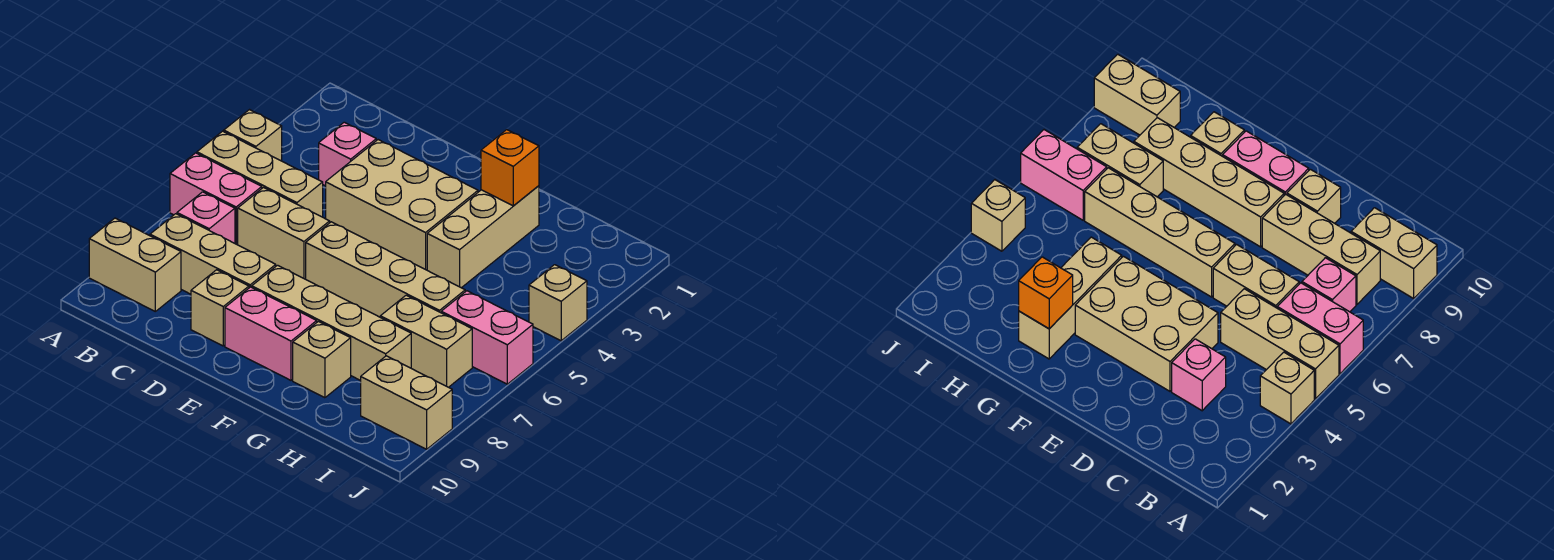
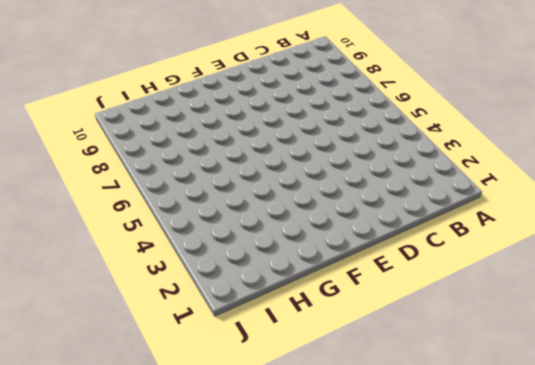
none -> tan brick A4 level 1
none -> tan brick A5:C5 level 1
none -> pink brick A6:B6 level 1

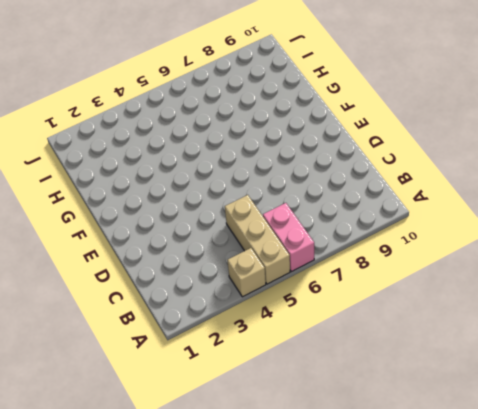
none -> tan brick A9:B9 level 1
none -> pink brick B7 level 1
none -> tan brick B8:D8 level 1

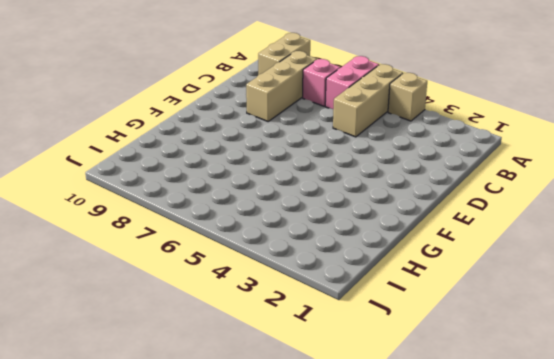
none -> pink brick C3 level 1
none -> tan brick C6:D6 level 1
none -> tan brick D3:F4 level 1

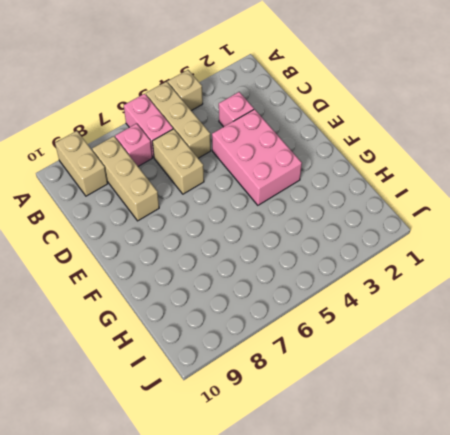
pink brick D3:F4 level 1 -> tan brick D3:F4 level 1
none -> tan brick D9 level 1
none -> tan brick E6:H6 level 1
none -> tan brick E8:H8 level 1

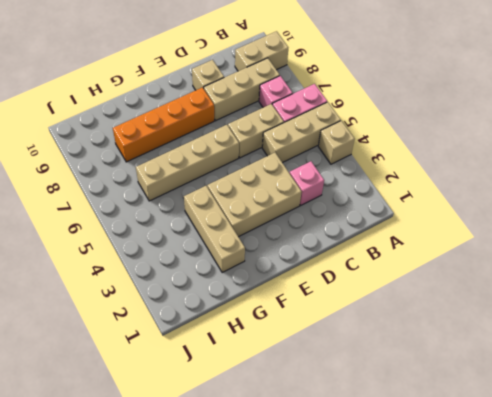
orange brick E8:H8 level 1 -> tan brick E8:H8 level 1
none -> pink brick E9:F9 level 1
none -> tan brick G9 level 1
none -> tan brick H7:I7 level 1

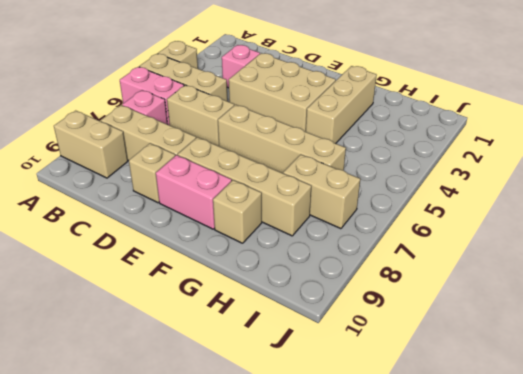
none -> pink brick I6:J6 level 1
none -> tan brick I9:J9 level 1
none -> tan brick J4 level 1

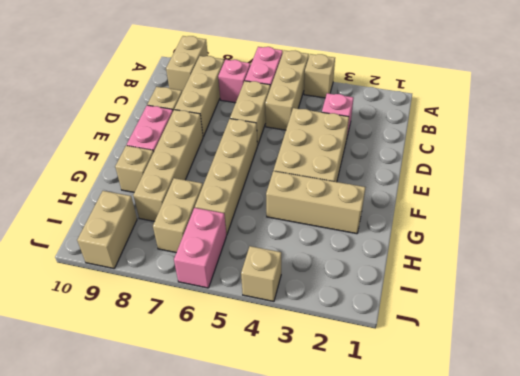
none -> orange brick G2 level 2

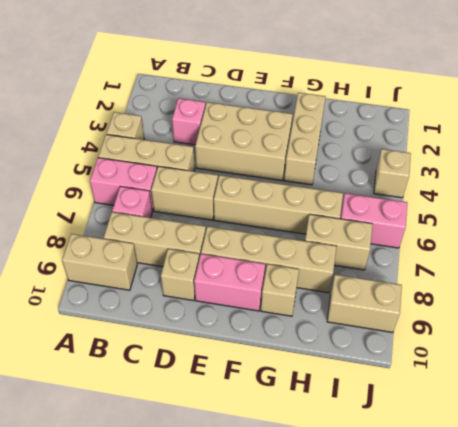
none -> orange brick G2 level 2

